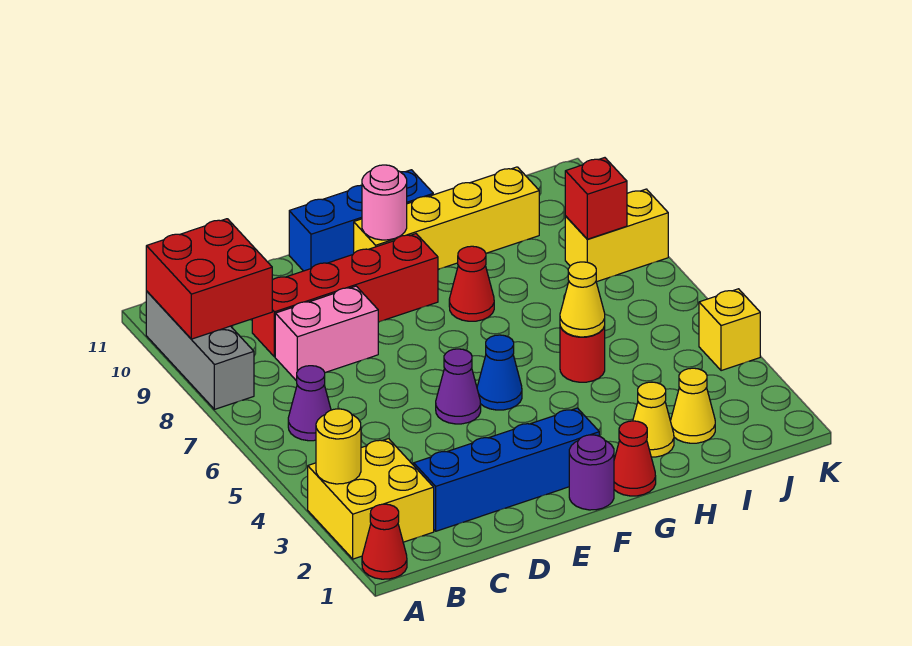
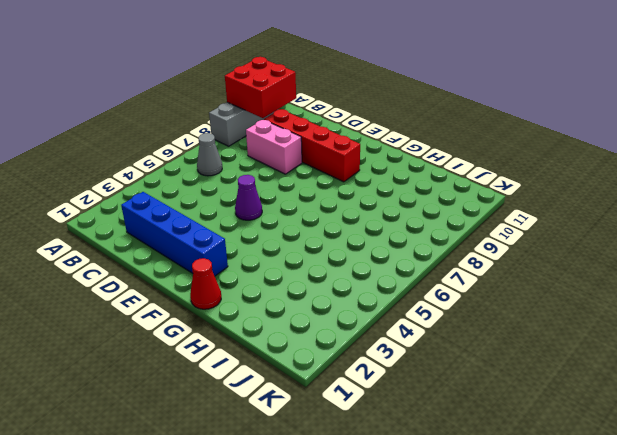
grey cone B6 level 1 -> purple cone B6 level 1
none -> red cone A1 level 1
none -> yellow brick A2:B3 level 1
none -> blue brick E11:G11 level 1

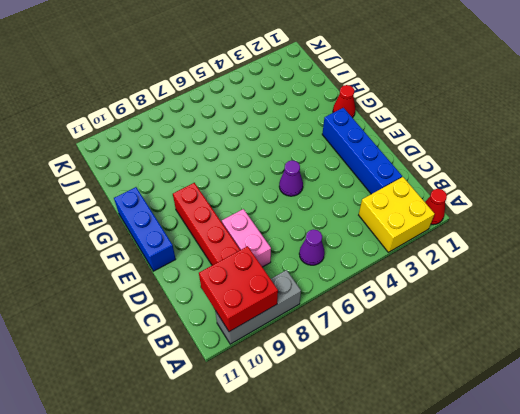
none -> purple round brick F1 level 1
none -> blue cone F5 level 1
none -> yellow brick F10:I10 level 1

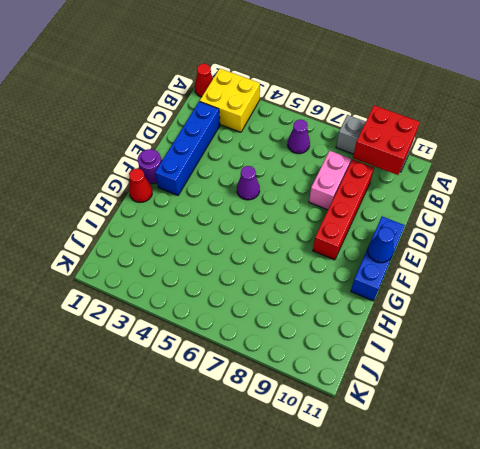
blue cone F11 level 2 -> blue cone F5 level 1
none -> yellow brick F10:I10 level 1
none -> red cone G8 level 1
none -> yellow cone H2 level 1

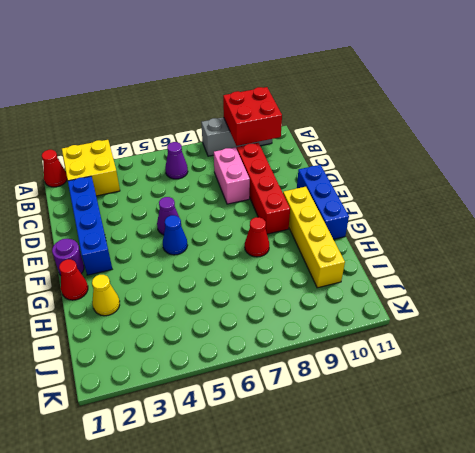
none -> red round brick H5 level 1
none -> yellow cone I2 level 1
none -> yellow brick J8:K8 level 1

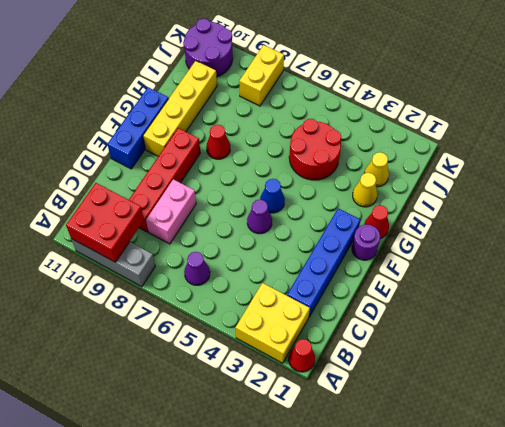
red round brick H4:I5 level 1 -> red round brick H5 level 1
purple round brick J10:K11 level 1 -> none
none -> yellow brick K4 level 1
none -> yellow round brick A3 level 2
none -> pink round brick F10 level 2

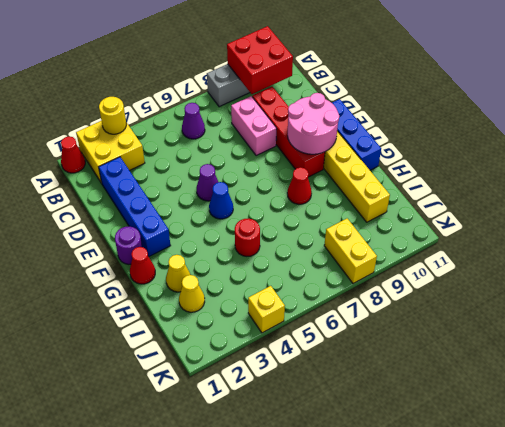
pink round brick E9:F10 level 2 -> pink round brick F10 level 2
none -> yellow cone H5 level 2
none -> red brick J8 level 2

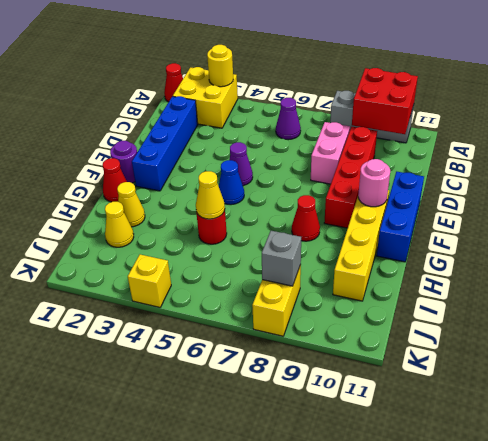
grey brick J8 level 2 -> red brick J8 level 2

